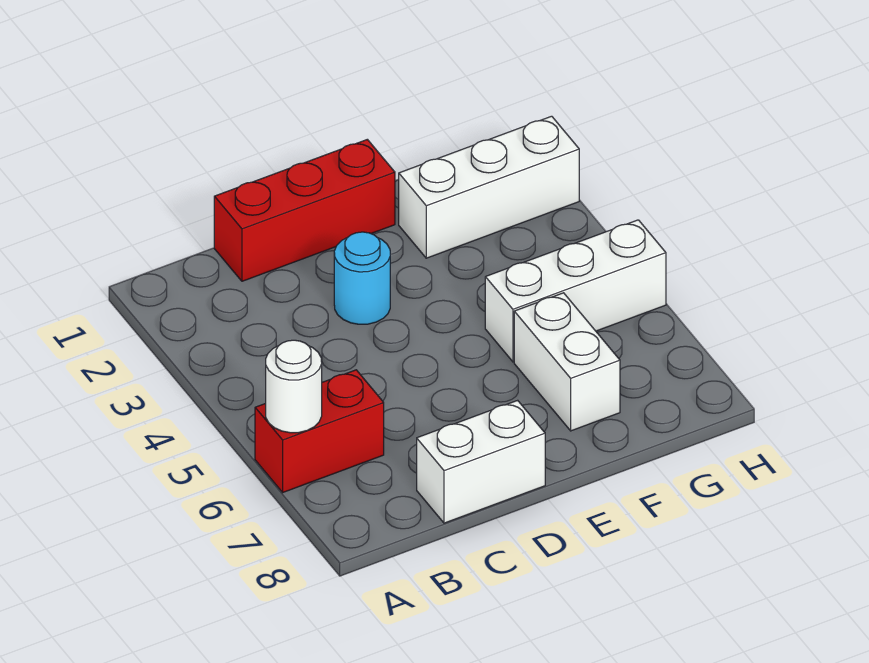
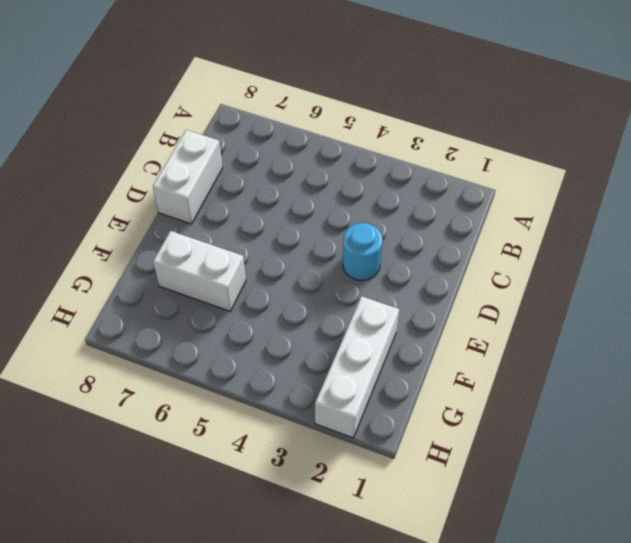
none -> red brick A6:B6 level 1
none -> red brick C1:E1 level 1

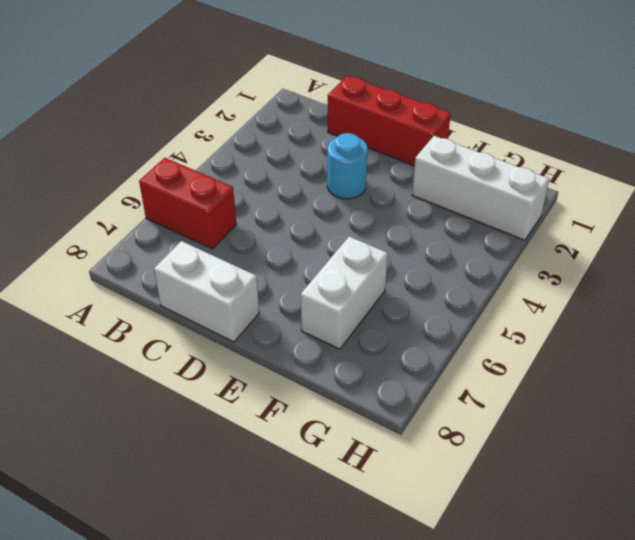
none -> white brick F5:H5 level 1
none -> white round brick A6 level 2

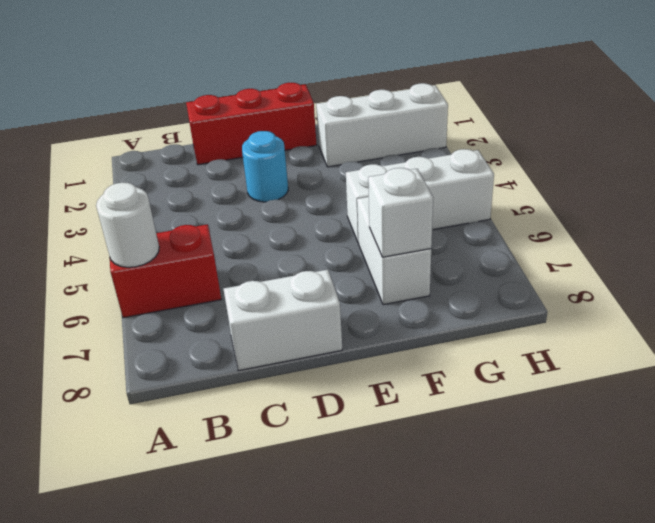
white brick F7 level 2 -> none

